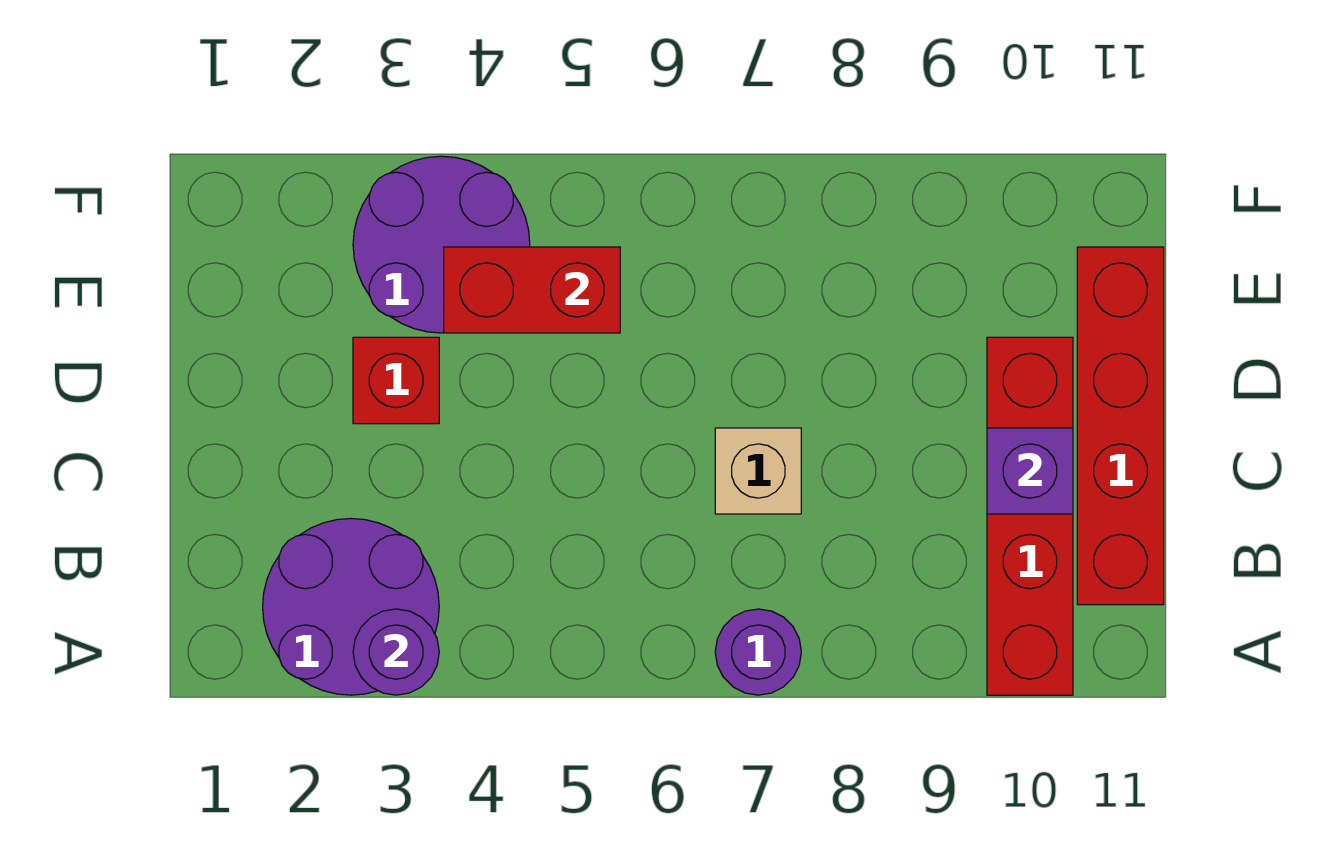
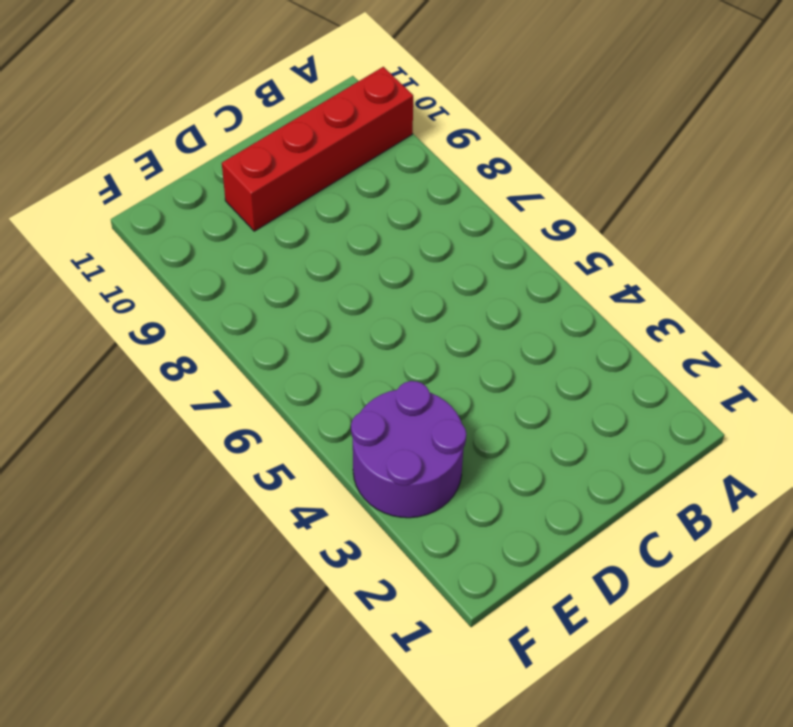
none -> purple round brick A2:B3 level 1
none -> purple round brick A7 level 1

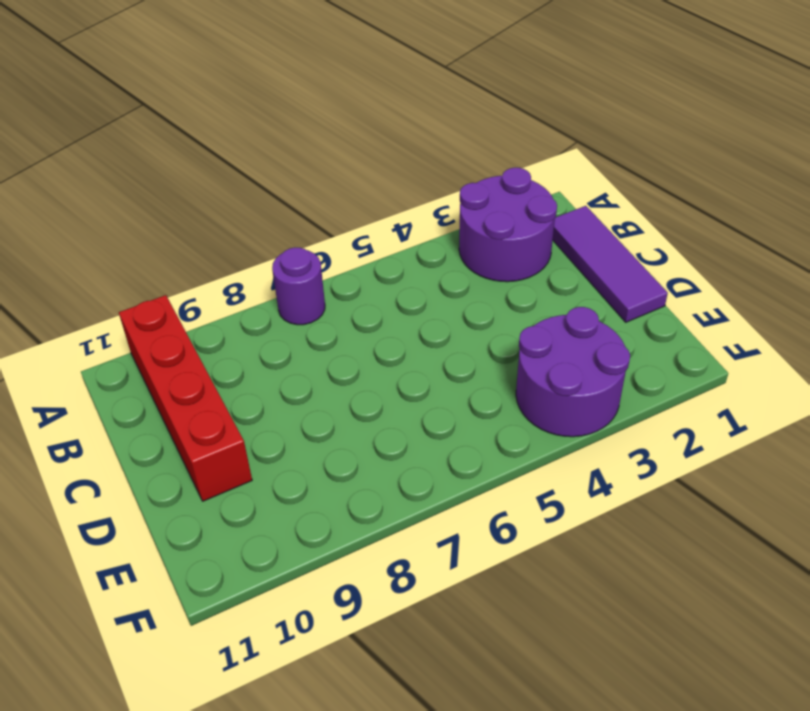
purple tile B1:D1 level 1 -> none
none -> red brick B11:E11 level 1
none -> tan brick C7 level 1

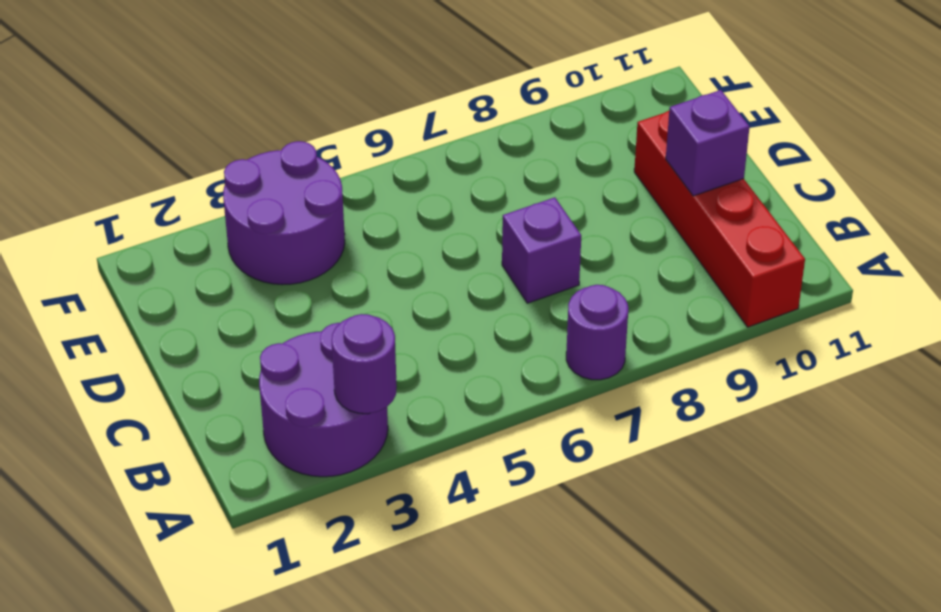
purple brick C7 level 1 -> tan brick C7 level 1
none -> red brick B11:E11 level 1
none -> red brick D3 level 1

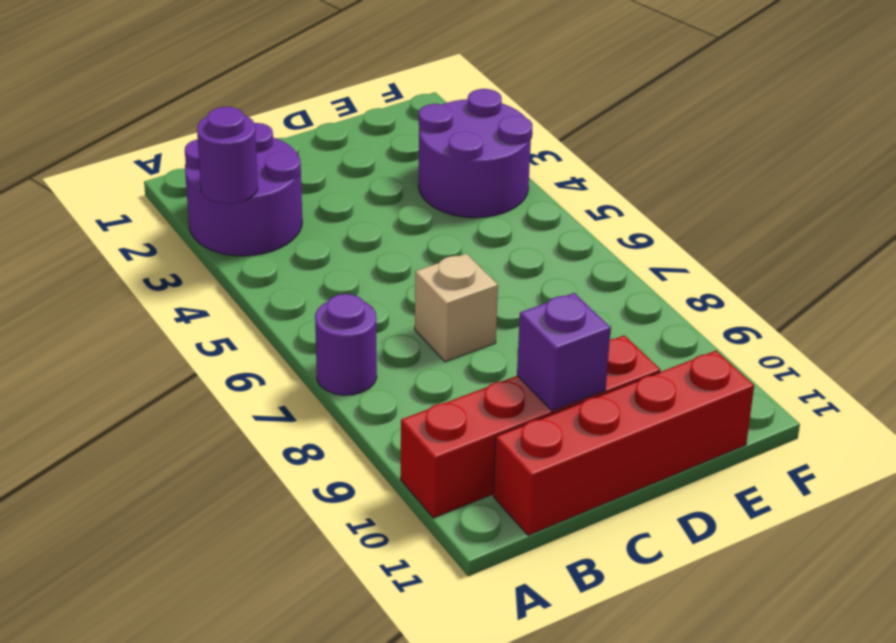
none -> red brick D3 level 1
none -> red brick E4:E5 level 2

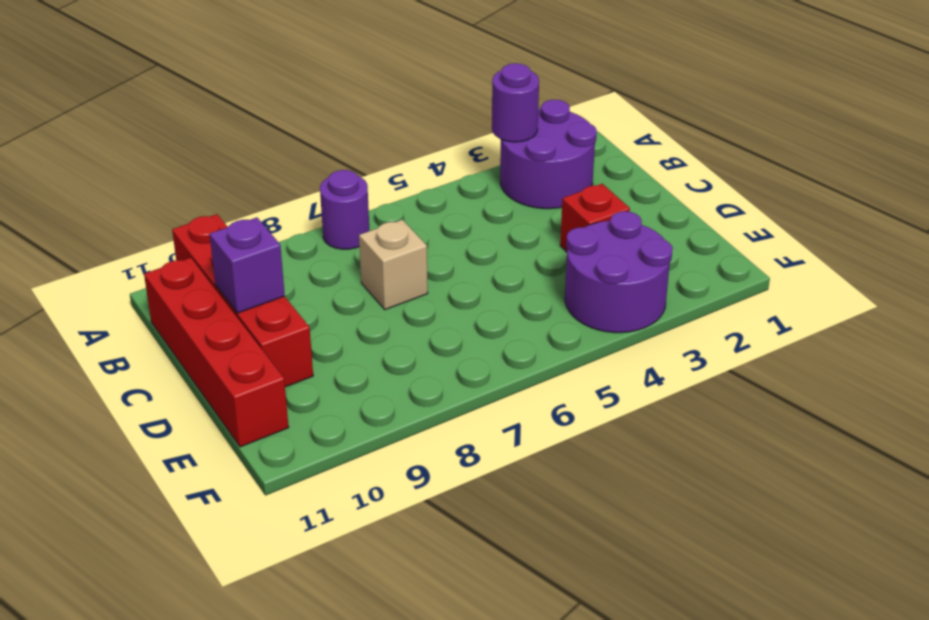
none -> red brick E4:E5 level 2

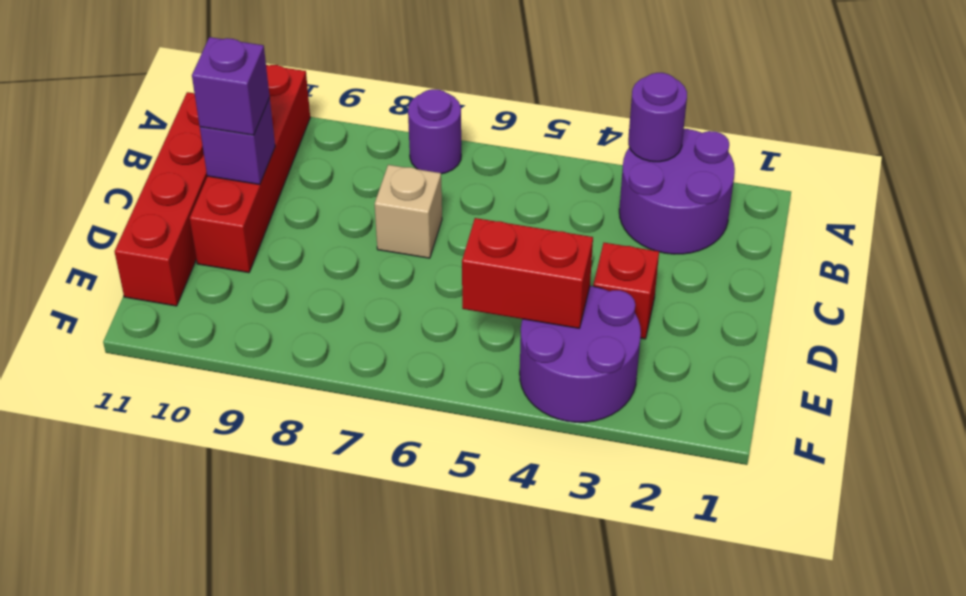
purple brick C10 level 3 -> none

